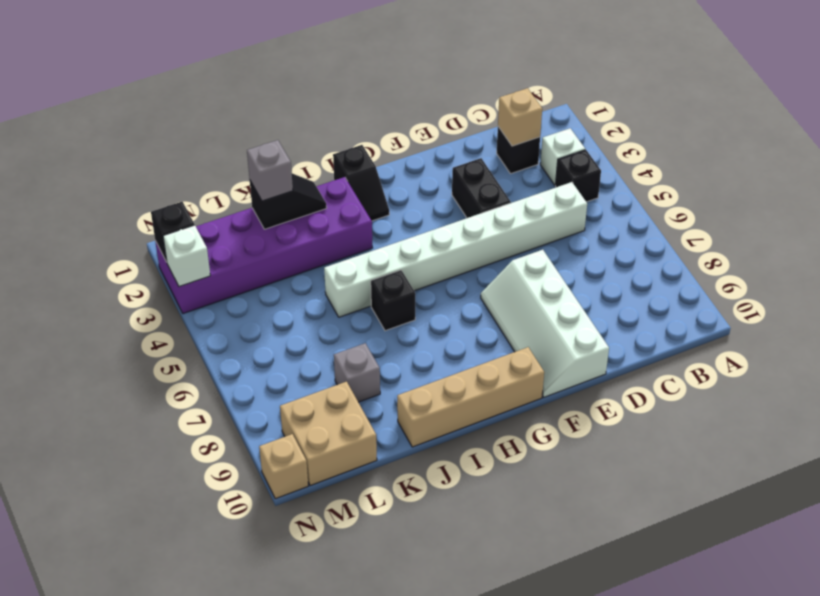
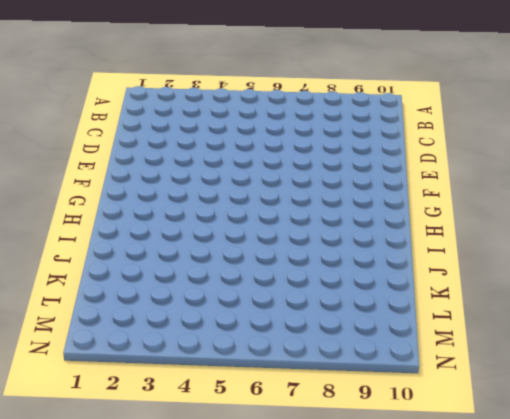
none -> white brick B3 level 1
none -> black brick B4 level 1
none -> black brick C2 level 1

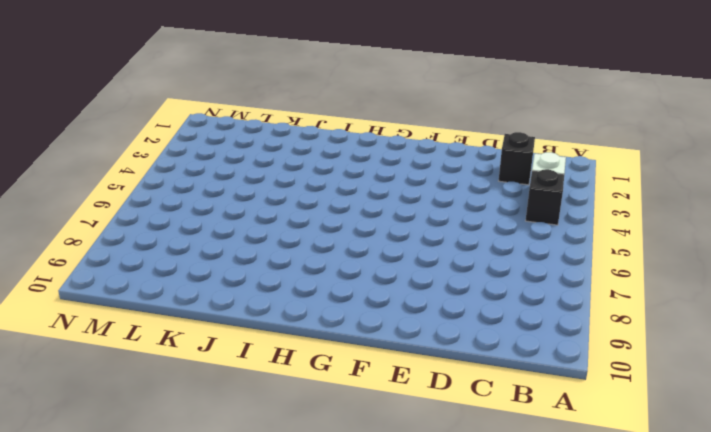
none -> white brick C5:J5 level 1
none -> black brick E3:E4 level 1
none -> white slope E7:F10 level 1 top E

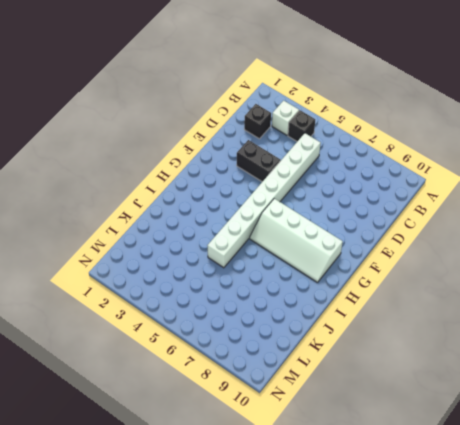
white slope G6:H9 level 1 top G -> white slope E7:F10 level 1 top E
none -> tan brick G10:J10 level 1
none -> black slope H1:H2 level 1 top 1
none -> purple brick I2:N3 level 1

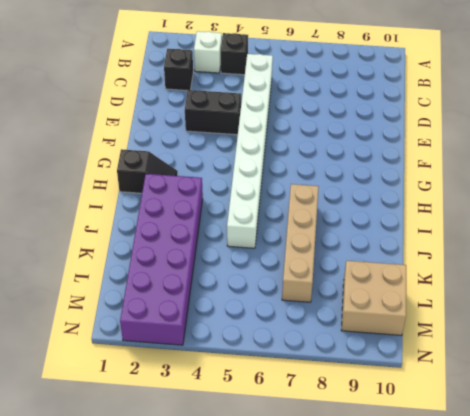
tan brick I7:L7 level 1 -> tan brick G10:J10 level 1
none -> white slope E7:F10 level 1 top E
none -> black brick I6 level 1
none -> grey brick K8 level 1

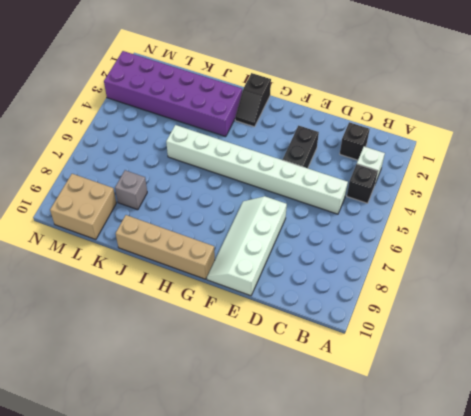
none -> black brick I6 level 1
none -> tan brick N10 level 1
none -> tan brick C2 level 2

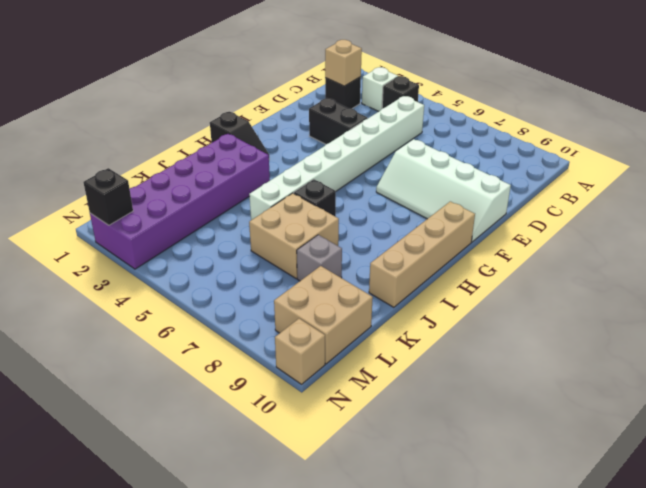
tan brick J6:K7 level 1 -> none
none -> black slope J2:K2 level 2 top K
none -> white brick N3 level 2
none -> grey brick K2 level 3

